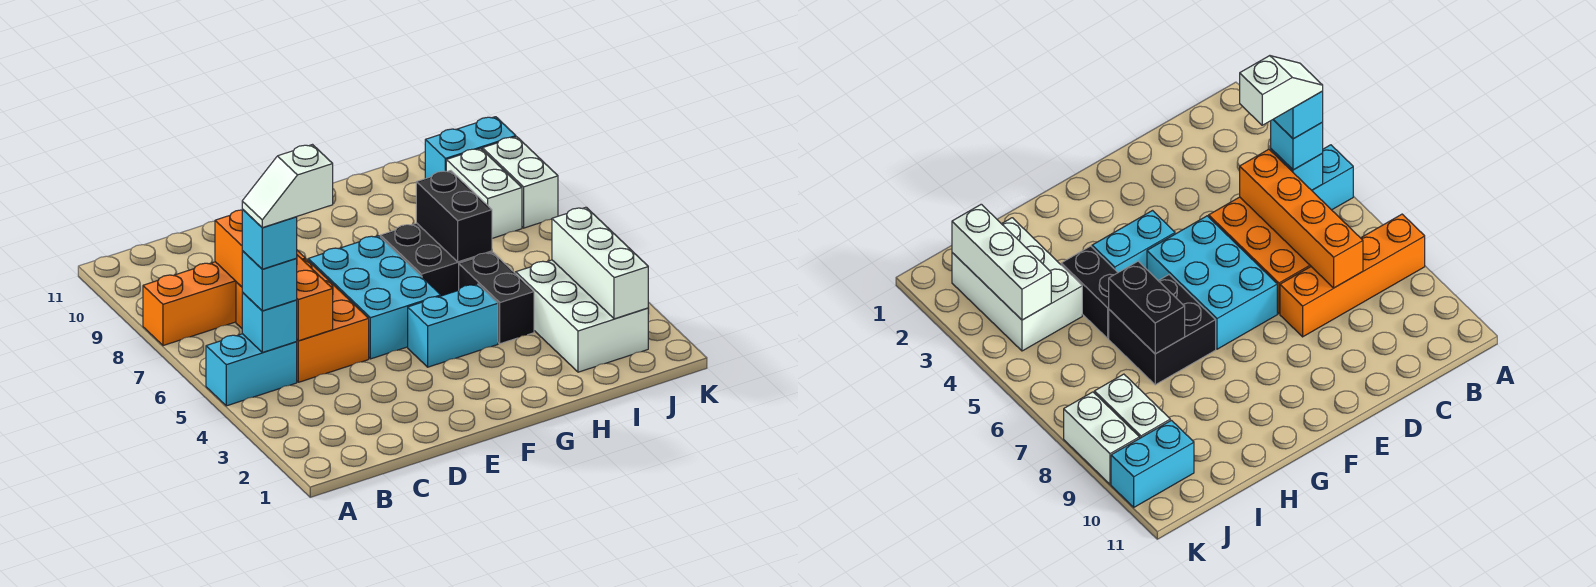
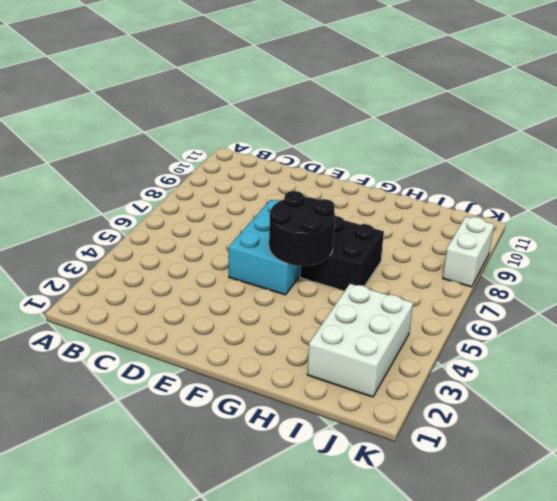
black round brick F5:G6 level 2 -> none
none -> cyan brick A5:B5 level 1
none -> orange brick A8:D8 level 1
none -> orange brick C5:D7 level 1

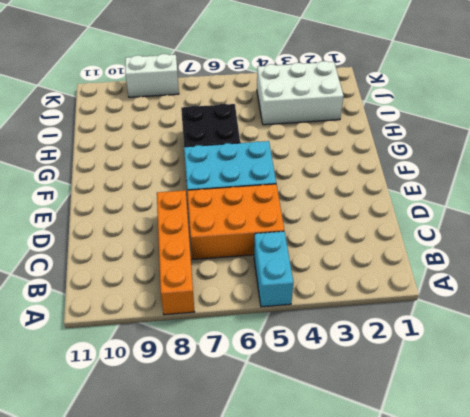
none -> cyan brick F4:G4 level 1
none -> black brick H4:H5 level 1
none -> white brick J8:J9 level 1

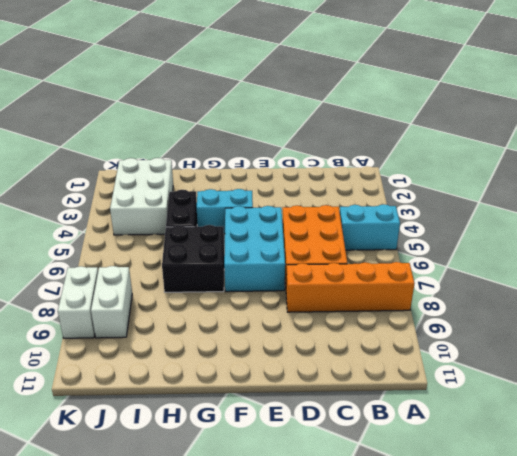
none -> cyan brick J10:K10 level 1
none -> cyan brick B5 level 2
none -> orange brick C5:C8 level 2

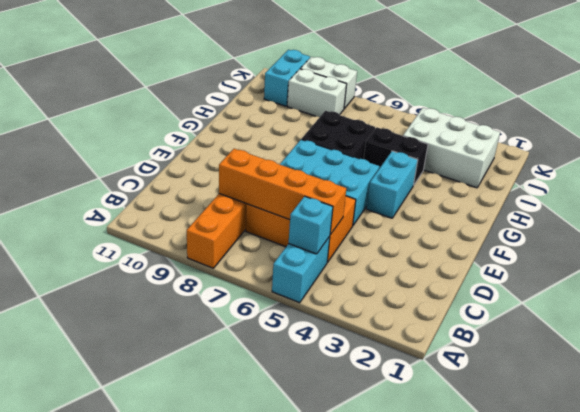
none -> black brick H6:H7 level 2
none -> white brick J2:J4 level 2
none -> cyan brick B5 level 3

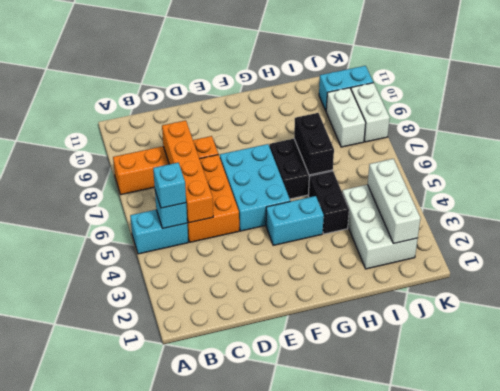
none -> cyan brick B5 level 4
none -> white slope B5:C5 level 5 top C

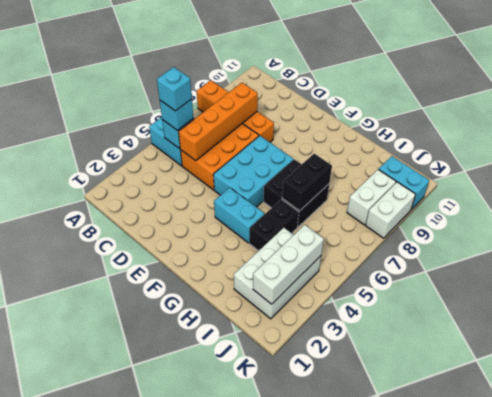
none -> white slope B5:C5 level 5 top C

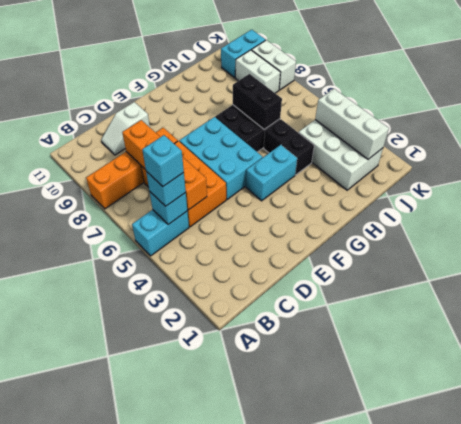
white slope C10:D10 level 1 top D -> white slope B5:C5 level 5 top C

